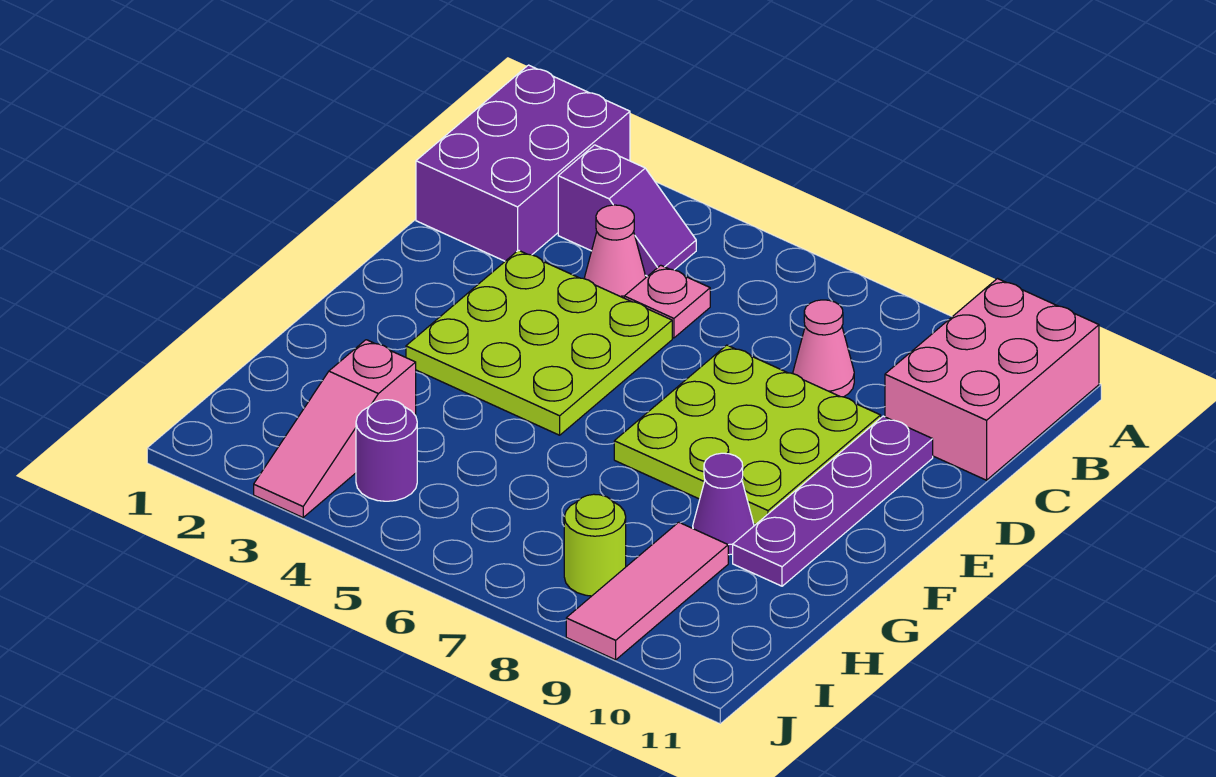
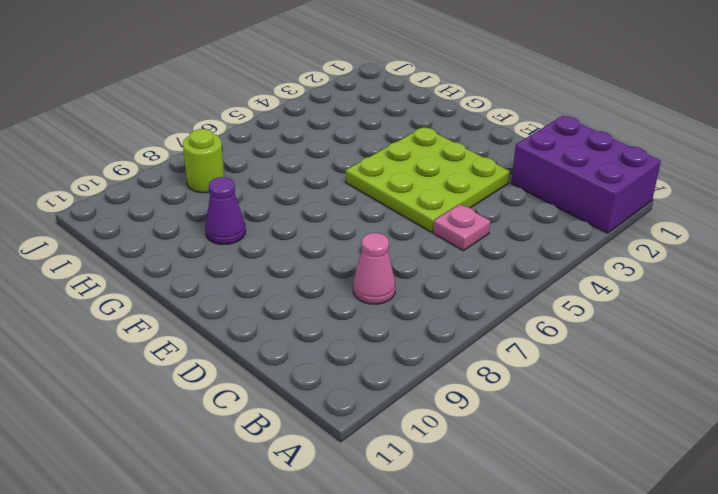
none -> pink brick A10:C11 level 1
none -> purple slope B3:B4 level 1 top 3
none -> pink cone C4 level 1

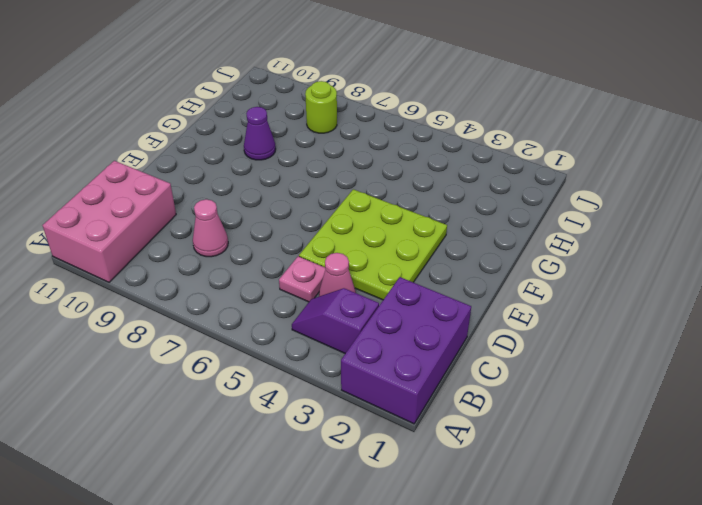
none -> lime plate D7:F9 level 1
none -> purple plate D10:G10 level 1
none -> pink slope H3:J3 level 1 top H

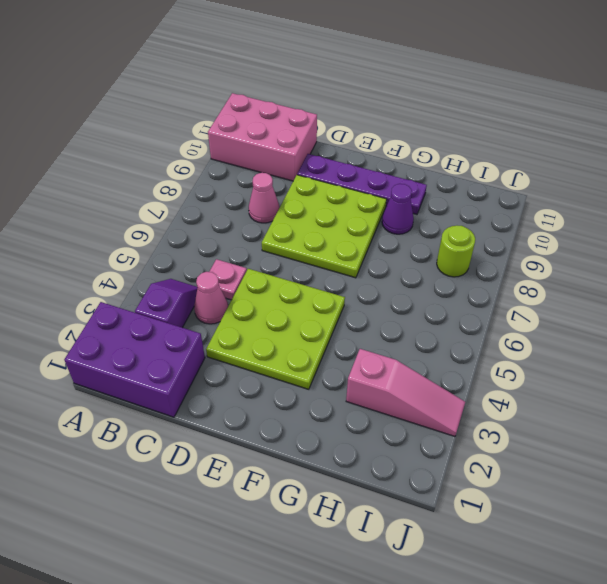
none -> pink tile H9:J9 level 1
none -> purple round brick I4 level 1

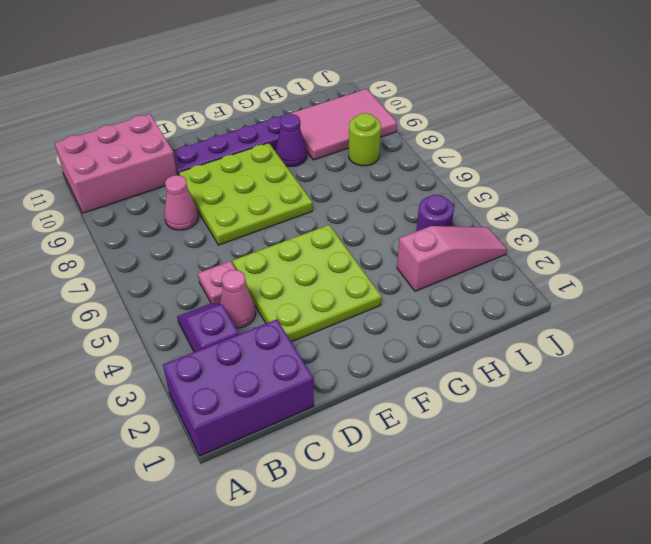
pink tile H9:J10 level 1 -> pink tile H9:J9 level 1

